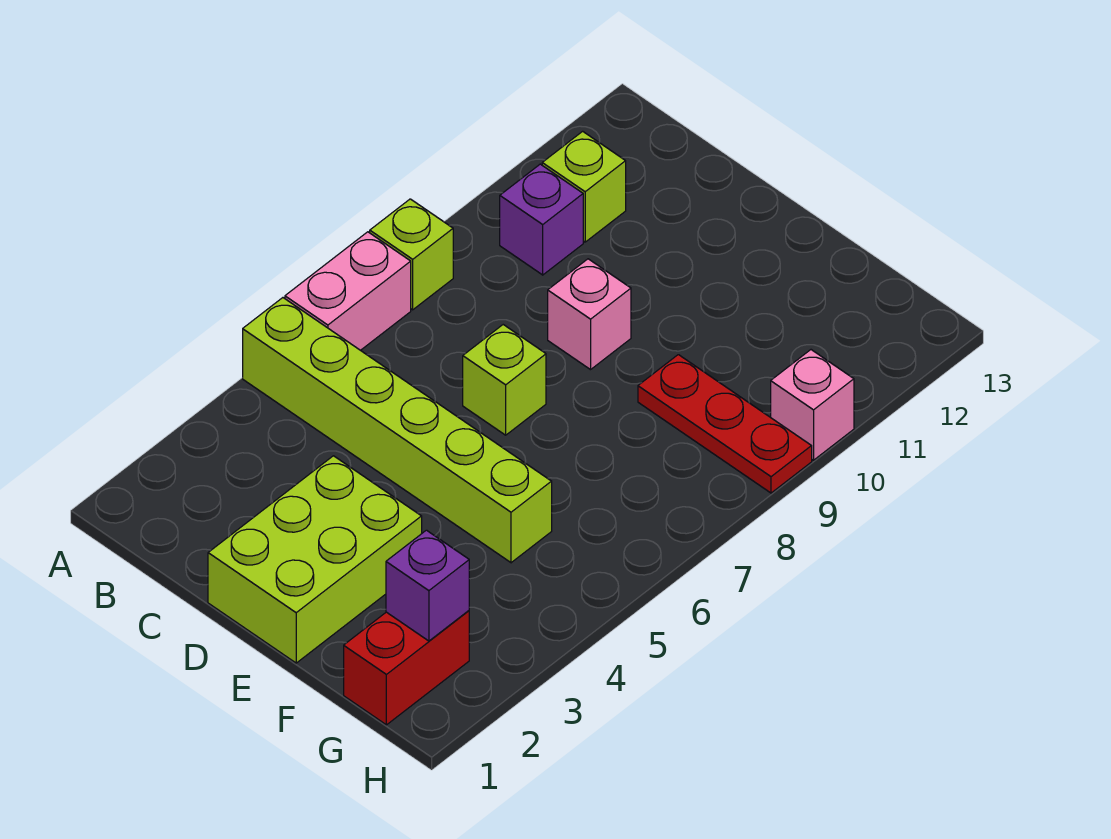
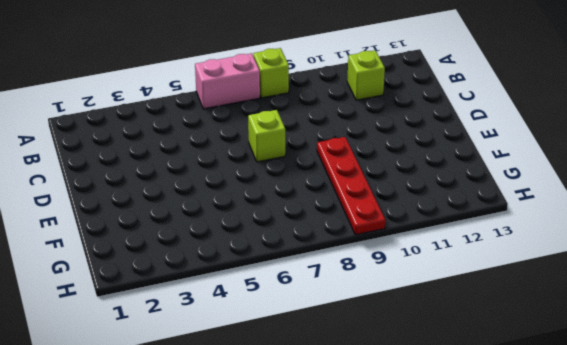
red plate E9:H9 level 1 -> red plate F9:H9 level 1
none -> lime brick A5:F5 level 1
none -> purple brick B10 level 1
none -> lime brick D1:E3 level 1

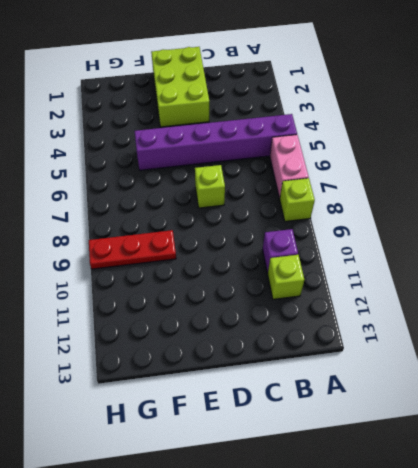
purple brick A5:F5 level 1 -> lime brick A5:F5 level 1
none -> pink brick D9 level 1
none -> red brick G1:G2 level 1
none -> pink brick H10 level 1

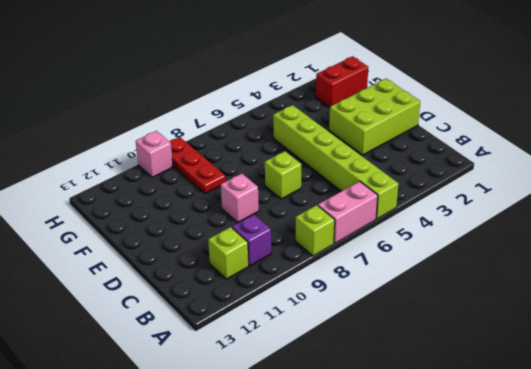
none -> purple brick G2 level 2

